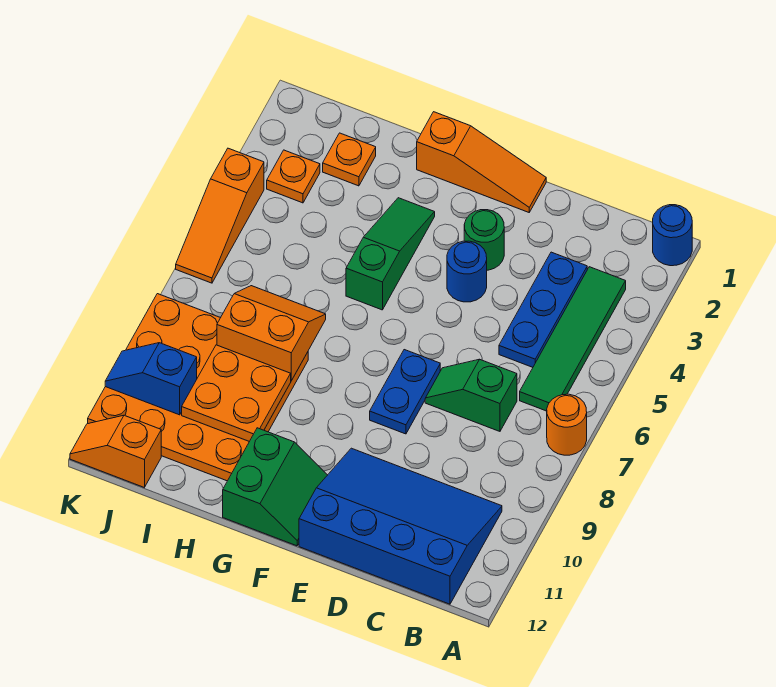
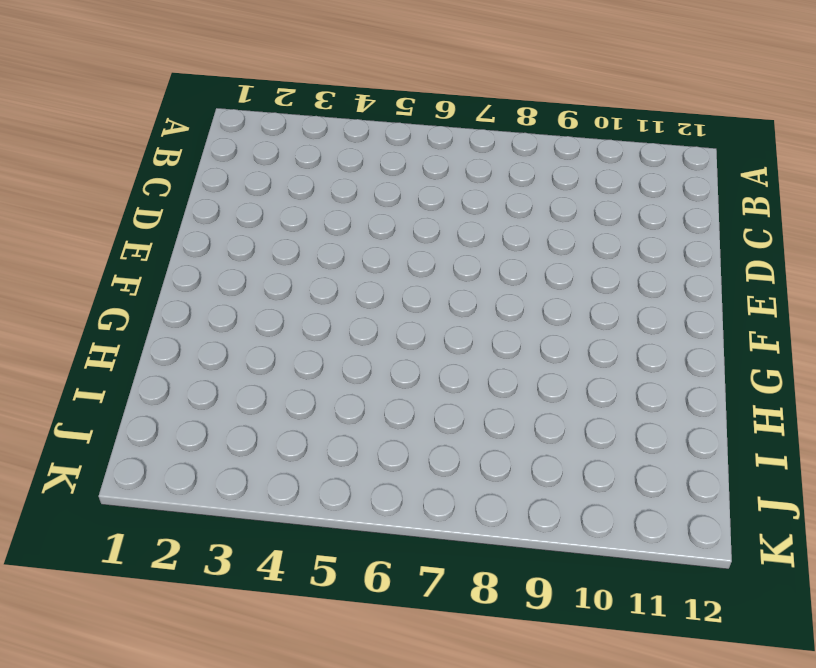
none -> blue round brick A1 level 1
none -> orange round brick A7 level 1
none -> green tile B3:B6 level 1

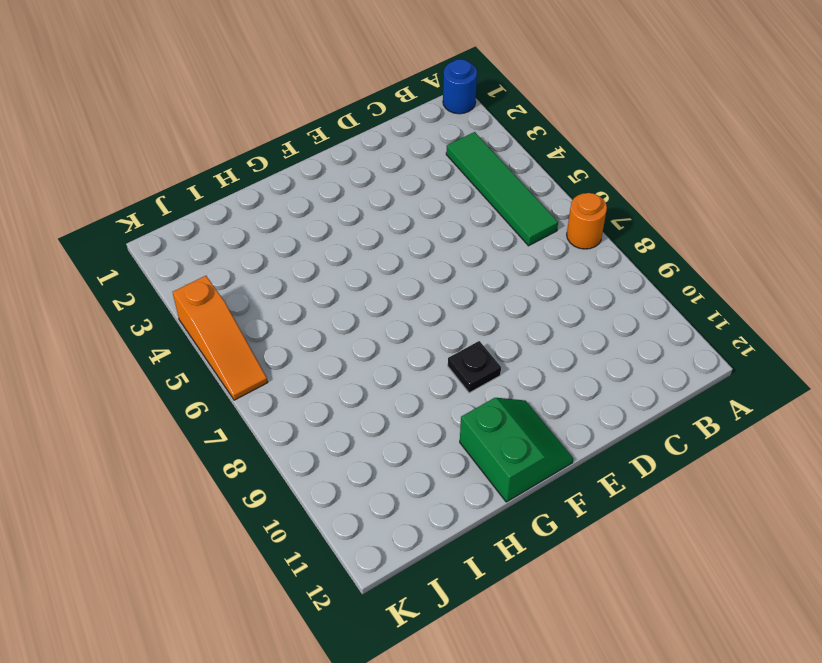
black plate F9 level 1 -> none
none -> blue slope B10:E12 level 1 top 12
none -> blue plate C3:C5 level 1
none -> green slope C7:D7 level 1 top C

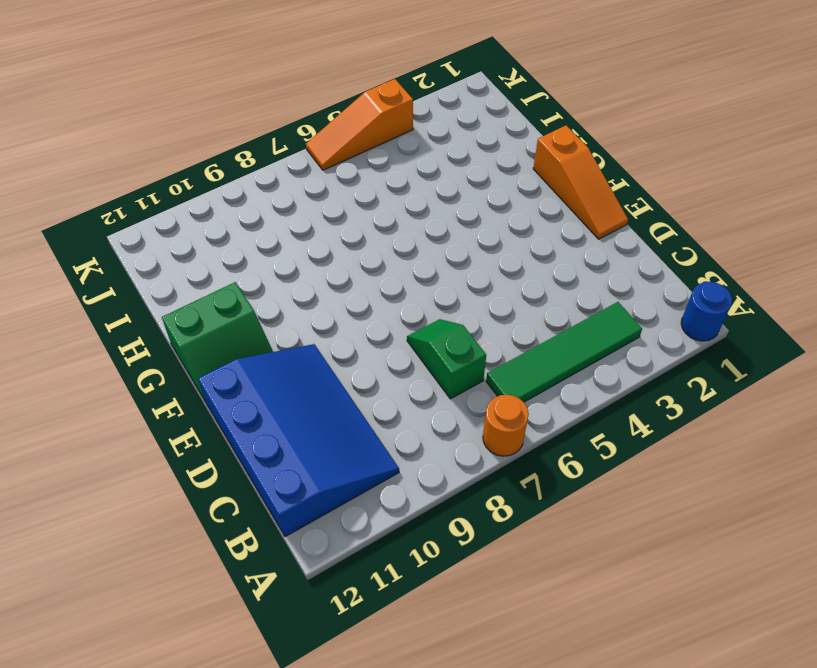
none -> blue plate C3:C5 level 1
none -> green round brick E3 level 1
none -> blue round brick E4 level 1

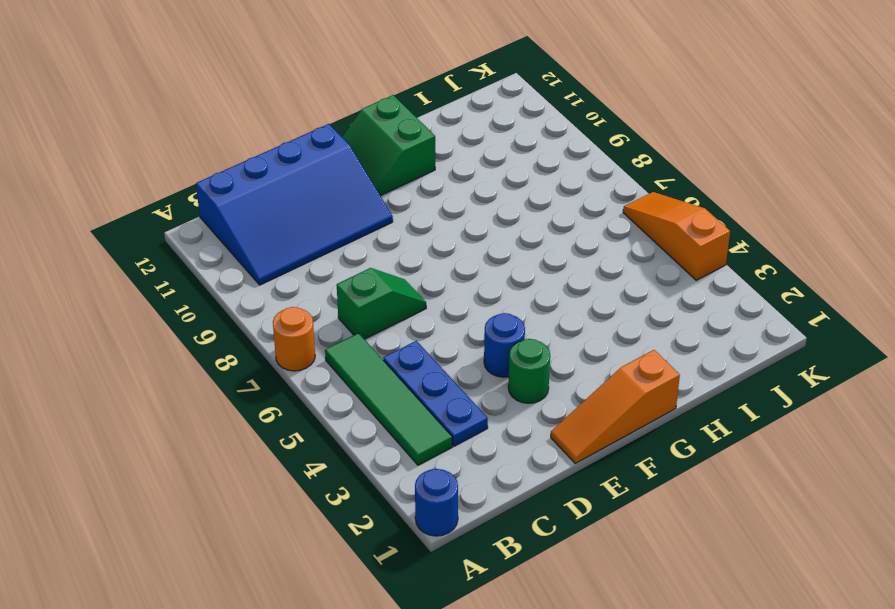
none -> blue plate E7:E8 level 1
none -> green slope G3:G5 level 1 top 5
none -> orange plate H8:K11 level 1

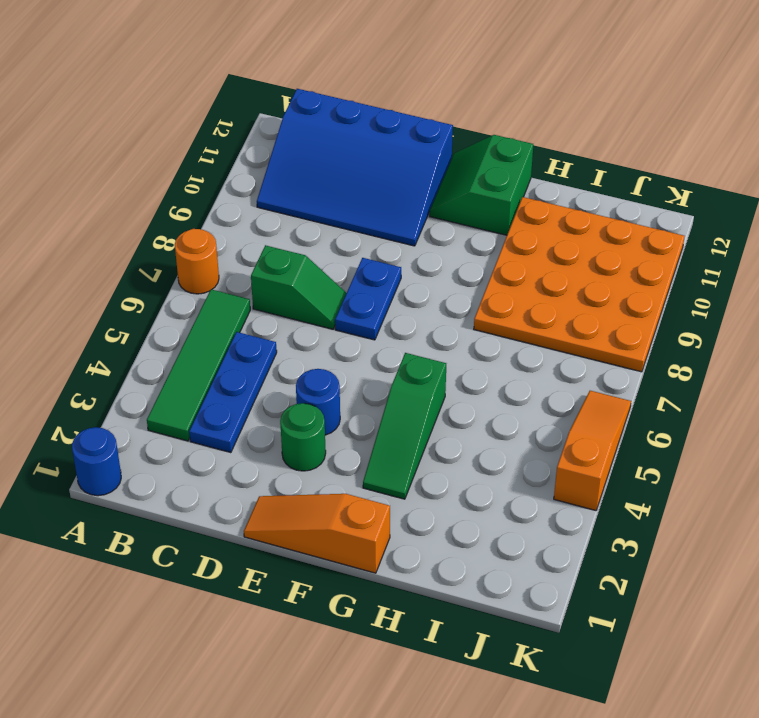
none -> orange plate I2 level 1
none -> orange plate J3 level 1
none -> orange slope J12:K12 level 1 top J

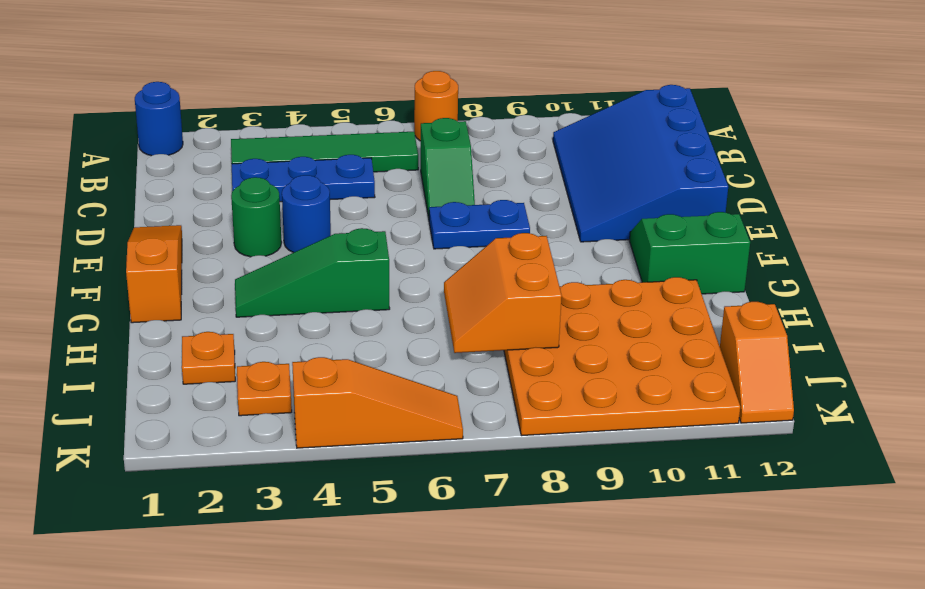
none -> orange plate H9:I10 level 2
none -> blue slope J10:K10 level 2 top J

